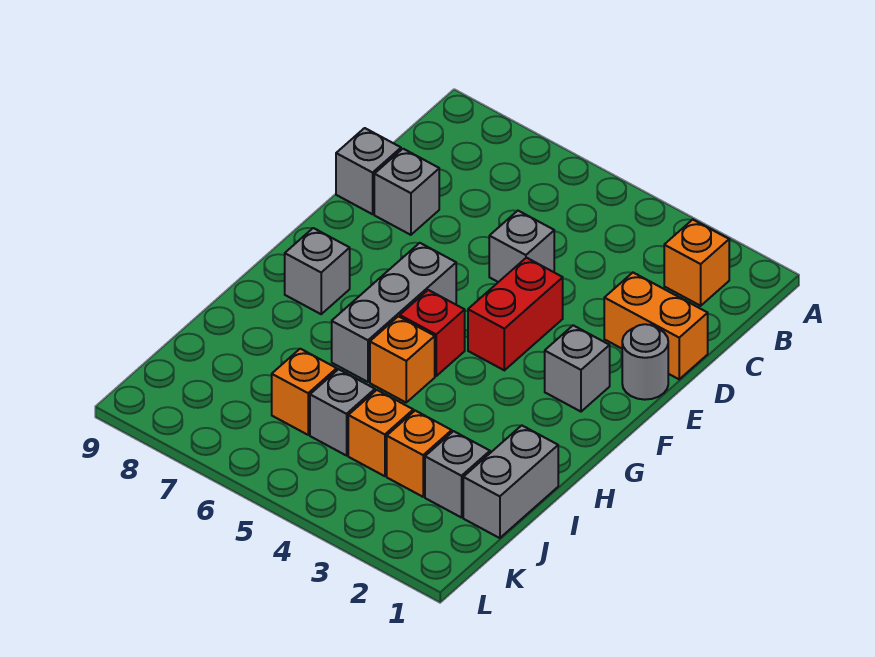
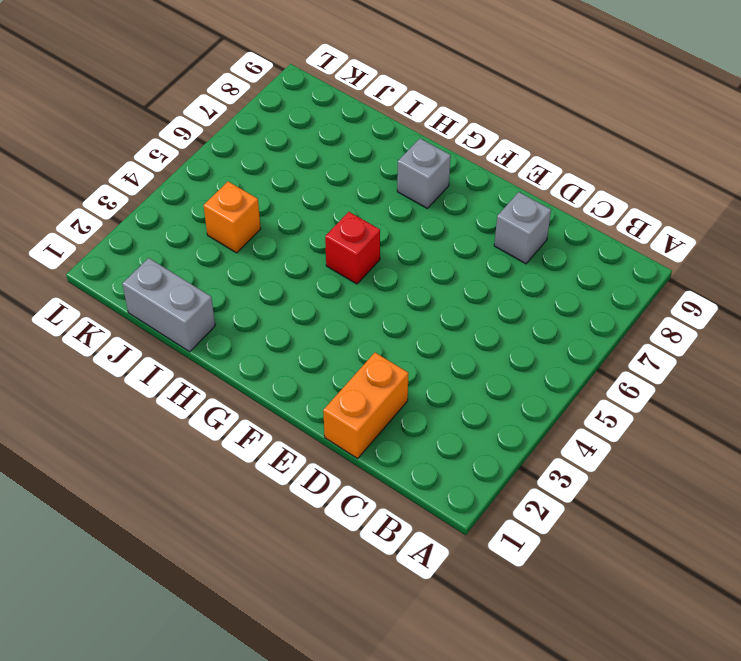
none -> orange brick B2 level 1
none -> grey brick D5 level 1
none -> grey brick D9 level 1

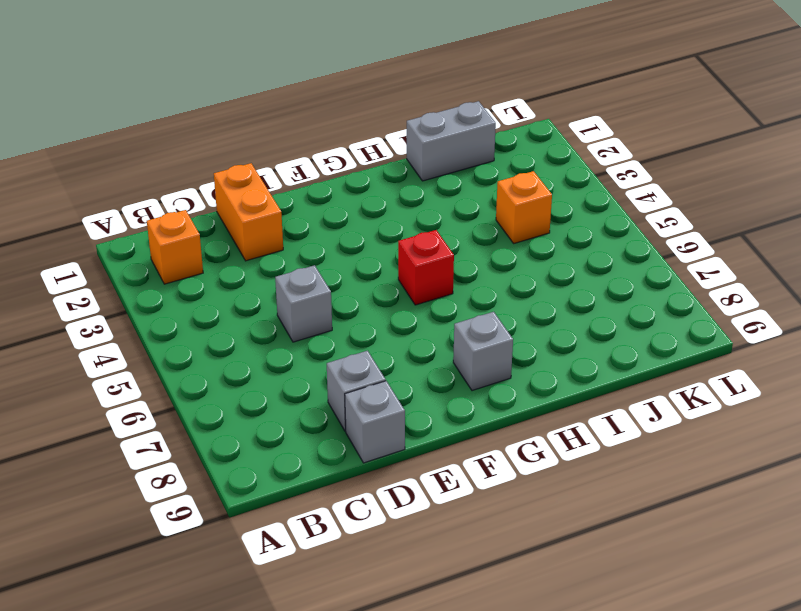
none -> grey round brick E1 level 1
none -> red brick E4:F4 level 1
none -> grey brick F2 level 1

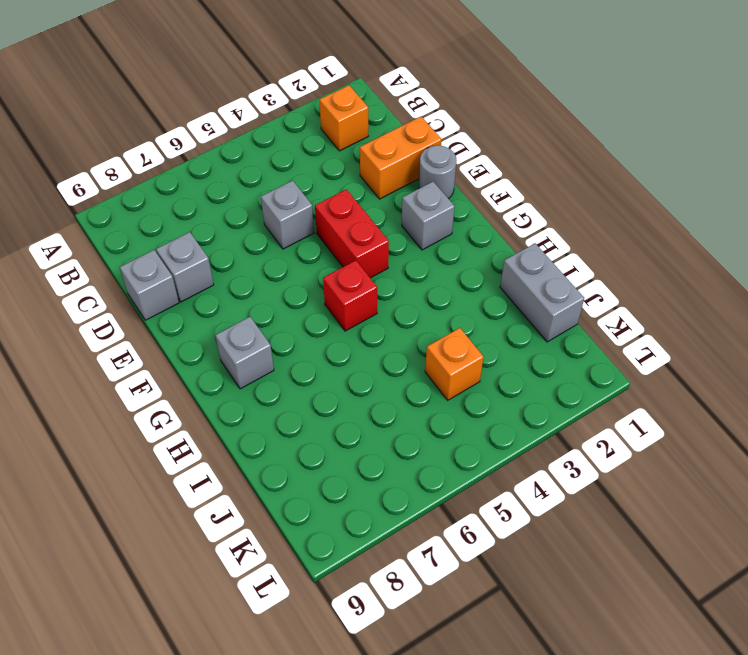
none -> grey brick F6:H6 level 1
none -> orange brick H5 level 1
none -> grey brick J2 level 1

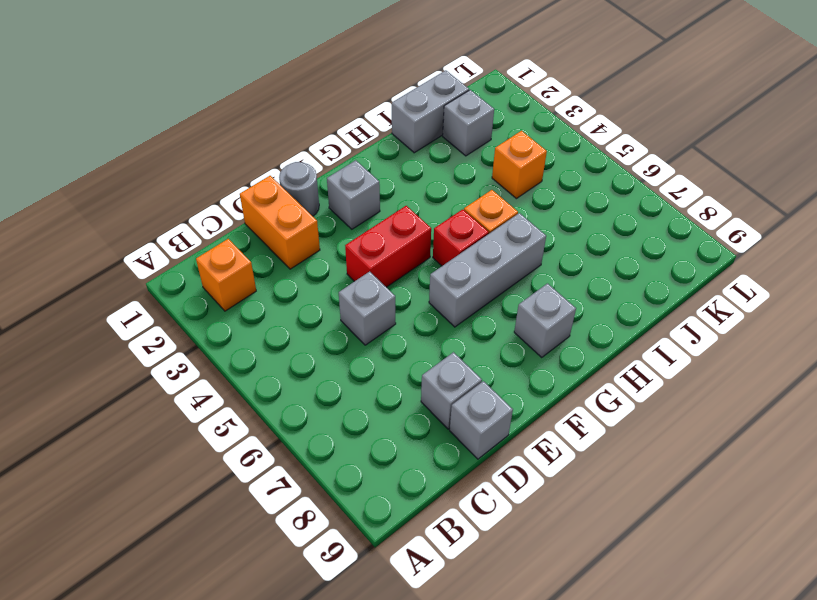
none -> orange brick J3 level 1
none -> grey brick J5 level 1
none -> orange brick J6 level 1

